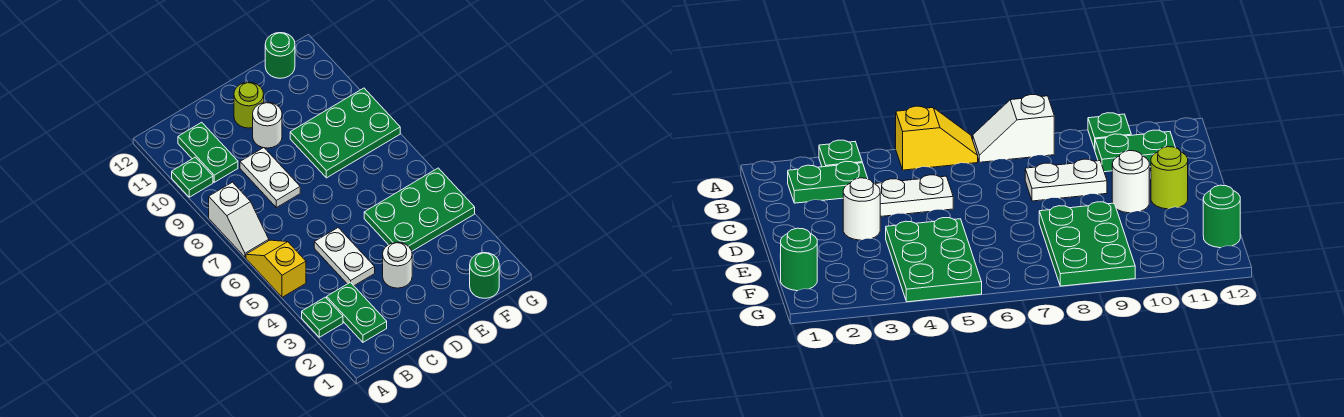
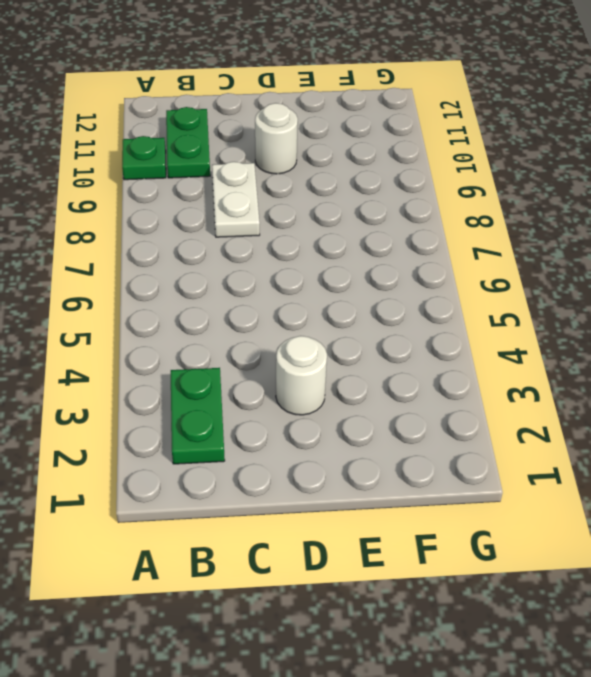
none -> green plate A3 level 1
none -> yellow slope A5:A6 level 1 top 5
none -> white slope A7:A8 level 1 top 8

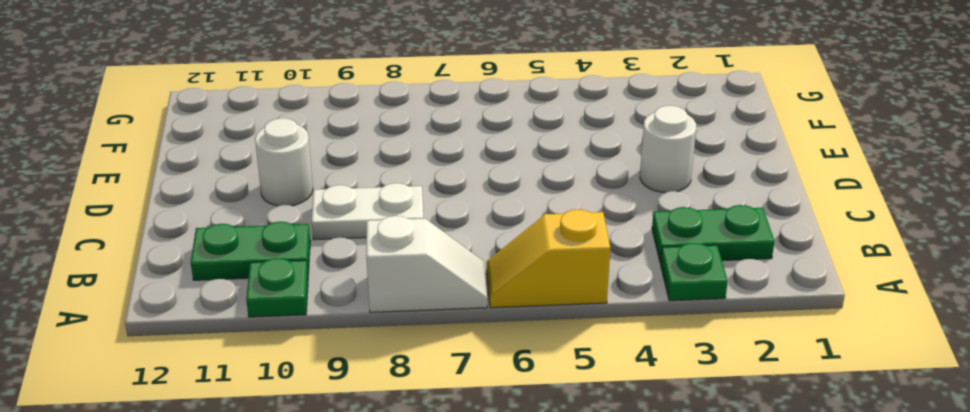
none -> white plate C4:C5 level 1
none -> lime round brick D11 level 1
none -> green plate E4:G5 level 1

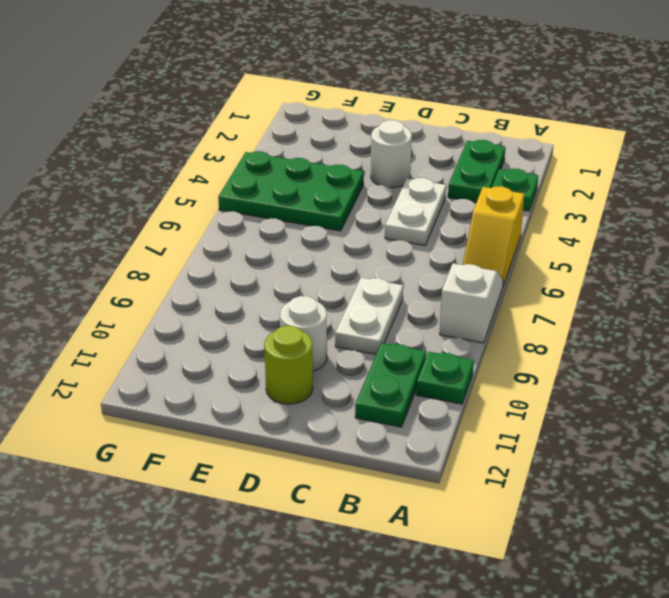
none -> green plate E8:G9 level 1
none -> green round brick F1 level 1
none -> green round brick F12 level 1

